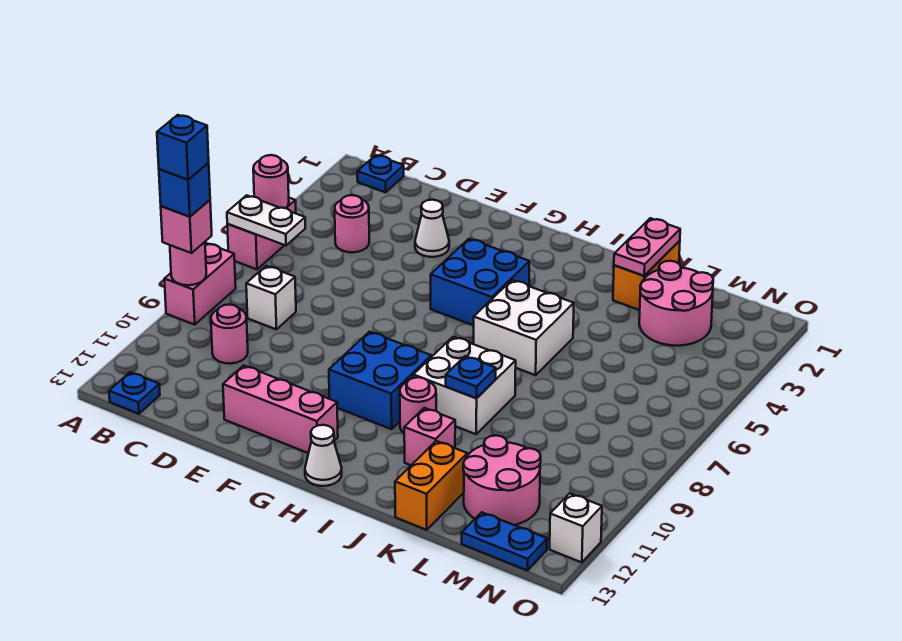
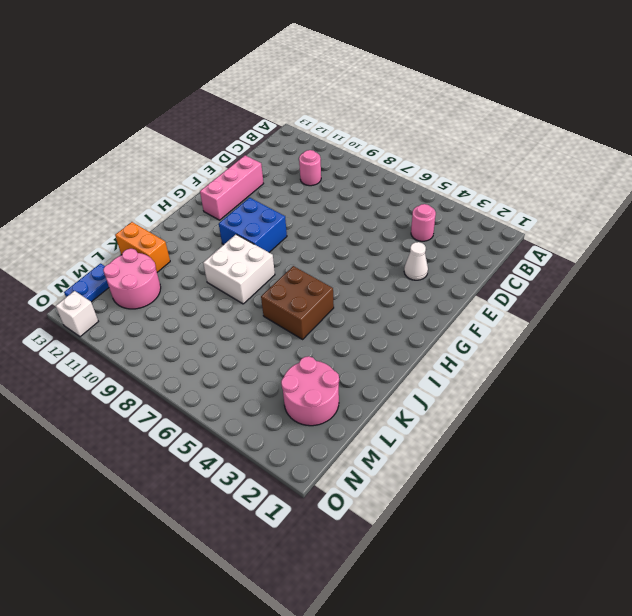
brown brick I5:J6 level 1 -> white brick I5:J6 level 1
none -> pink brick A5:A6 level 1
none -> pink brick A8:A9 level 1
none -> blue plate B1 level 1
none -> blue plate B13 level 1

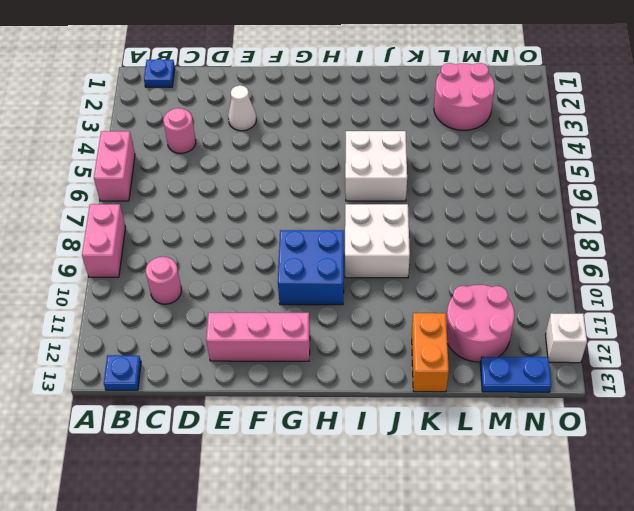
none -> white brick C8 level 1
none -> blue brick G4:H5 level 1
none -> white cone H13 level 1
none -> pink round brick I10 level 1

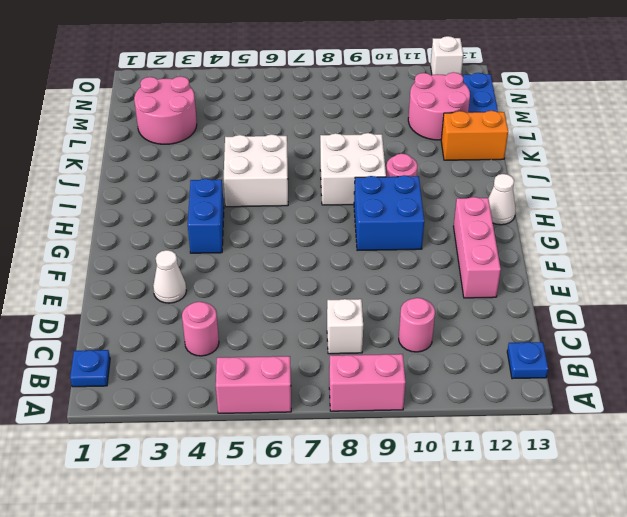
blue brick G4:H4 level 1 -> blue brick G4:H5 level 1
none -> pink brick J11 level 1
none -> orange brick K1:K2 level 1
none -> pink round brick A5 level 2
none -> white plate A6:B6 level 2

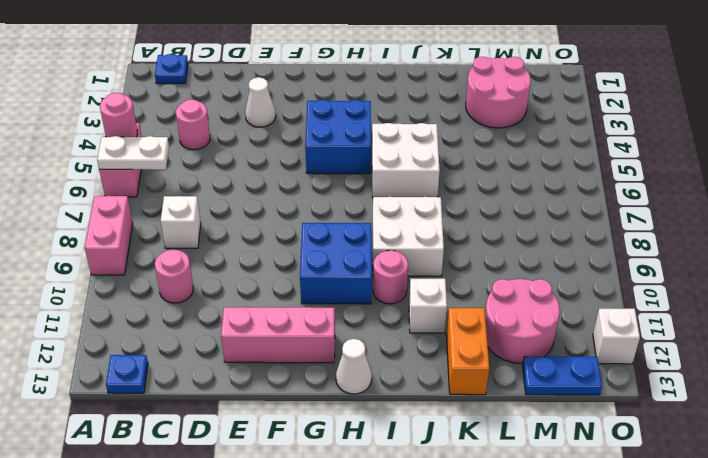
white brick J11 level 1 -> pink brick J11 level 1
none -> orange brick K1:K2 level 1
none -> pink round brick A9 level 2
none -> blue plate J9 level 2
none -> pink plate K1:K2 level 2

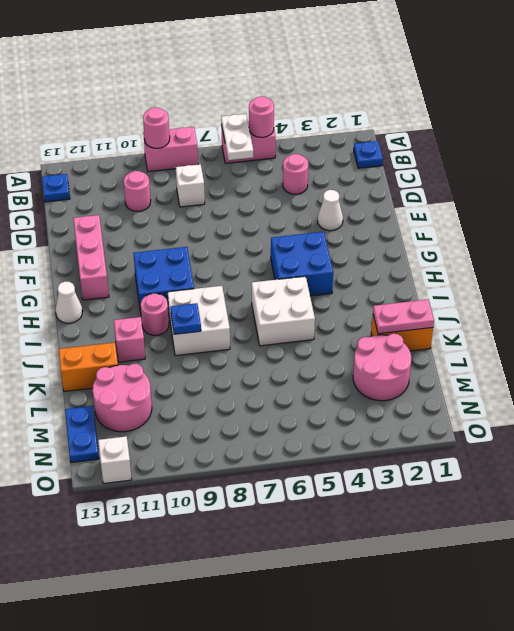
none -> pink brick A9 level 3
none -> blue brick A9 level 4
none -> blue brick A9 level 5

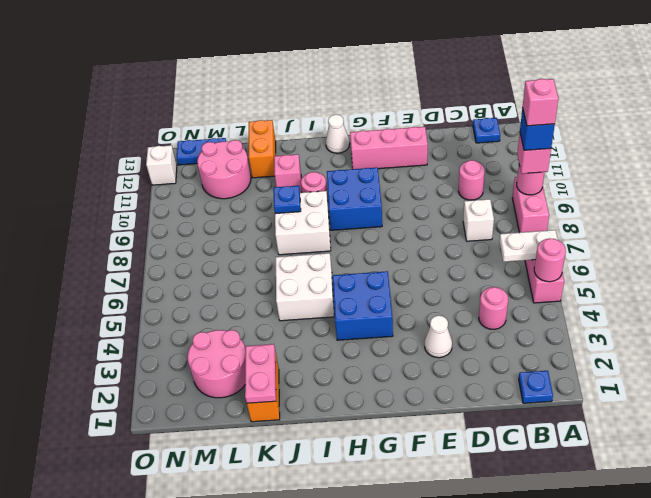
pink brick A9 level 5 -> blue brick A9 level 5

